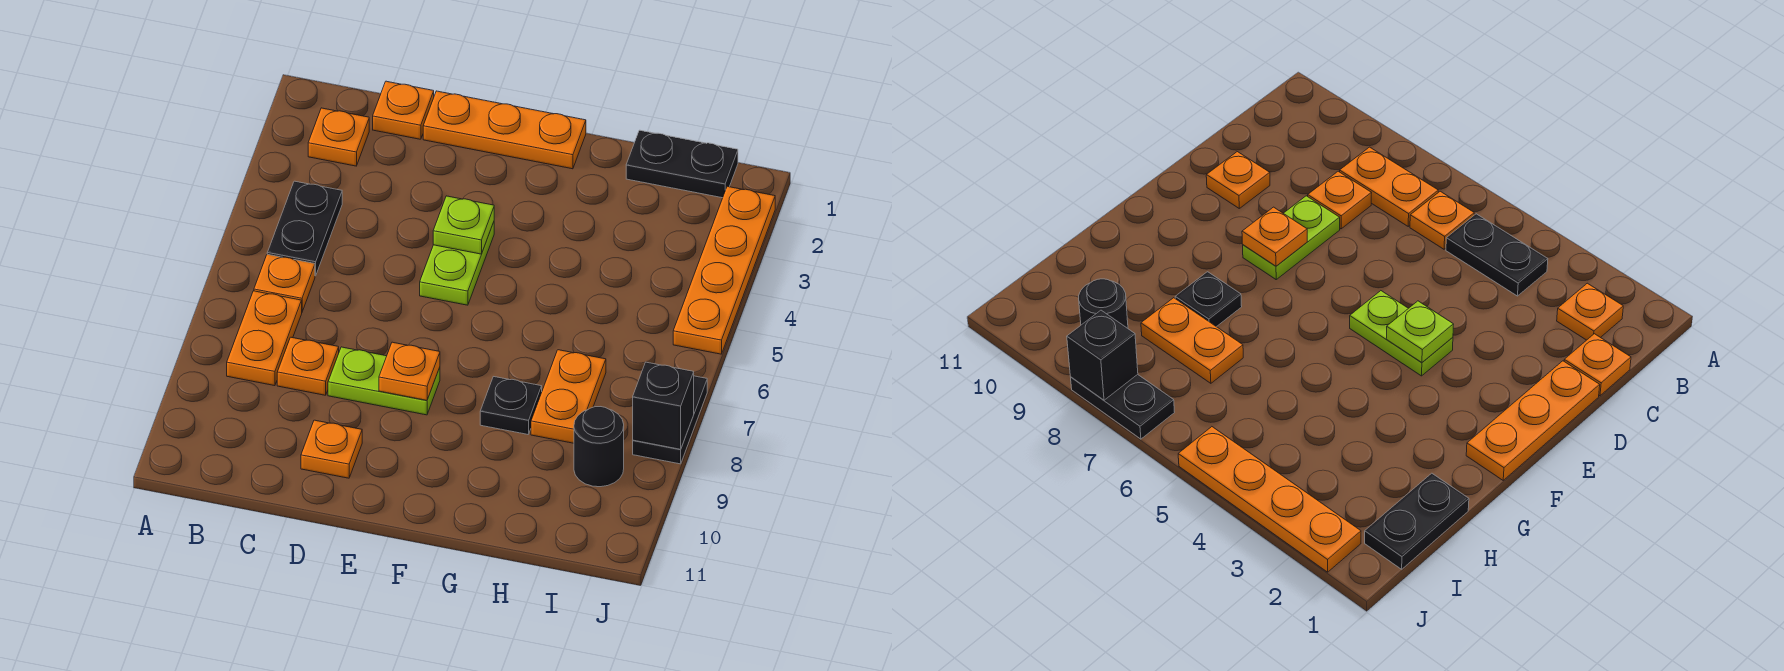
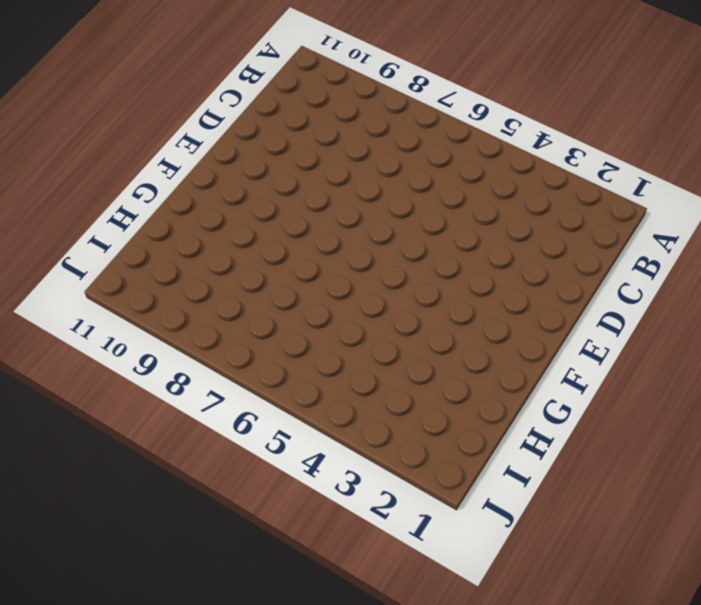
none -> orange plate B2 level 1
none -> black plate B4:B5 level 1
none -> orange plate B6 level 1

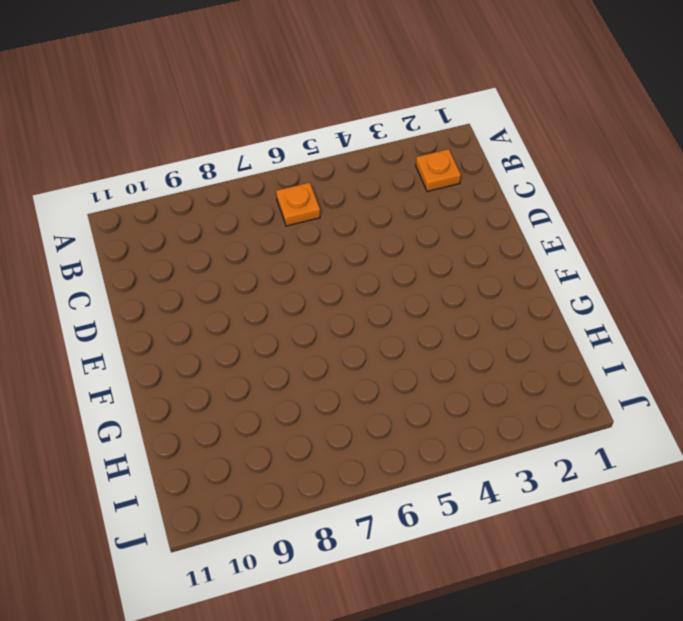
none -> black plate B4:B5 level 1
none -> orange plate B7:B8 level 1
none -> orange plate C1 level 1

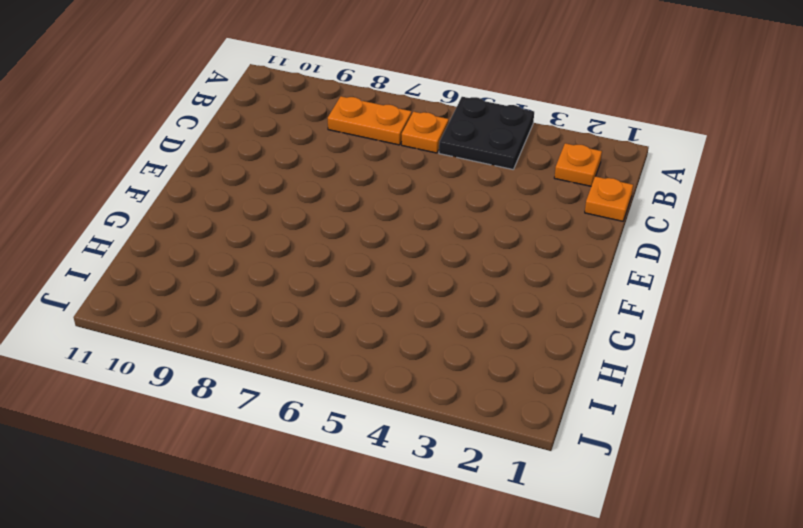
black plate A4:B5 level 1 -> black plate B4:B5 level 1
none -> orange plate C8 level 1
none -> orange plate D1:F1 level 1
none -> lime plate D8:E8 level 1

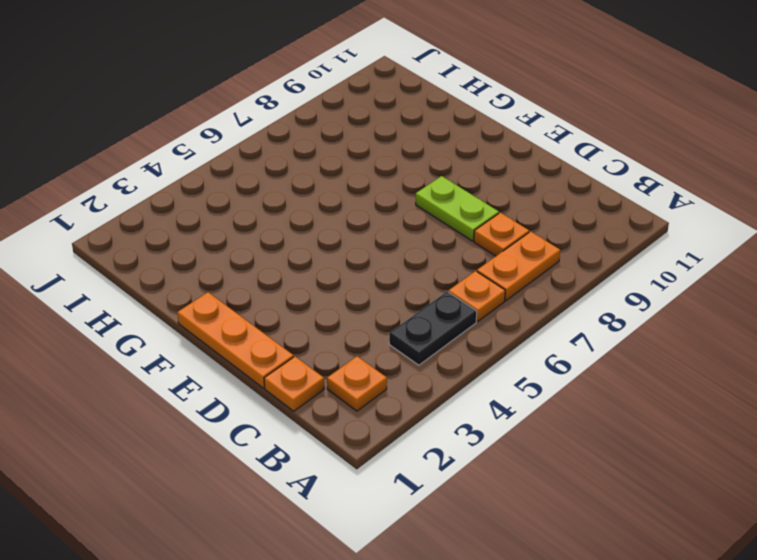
none -> orange plate D10 level 1
none -> lime plate E4:E5 level 1
none -> black plate G8 level 1

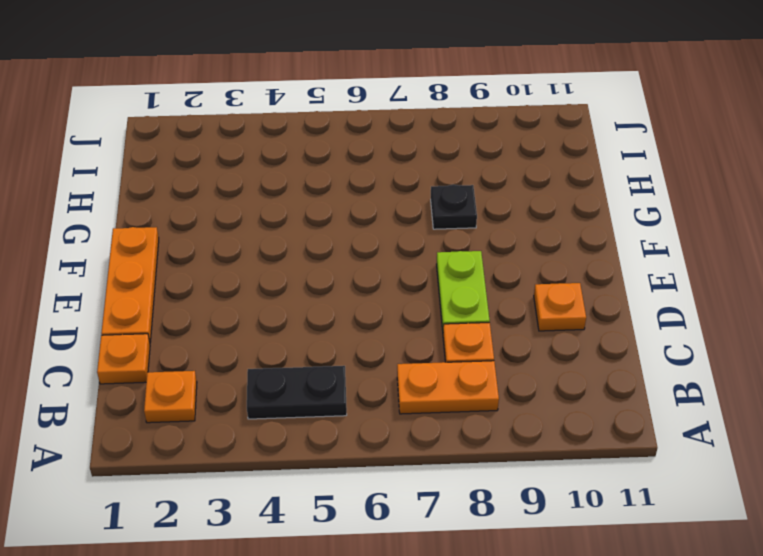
none -> orange plate B6 level 1
none -> lime plate E4:E5 level 1
none -> black plate H1:I1 level 1

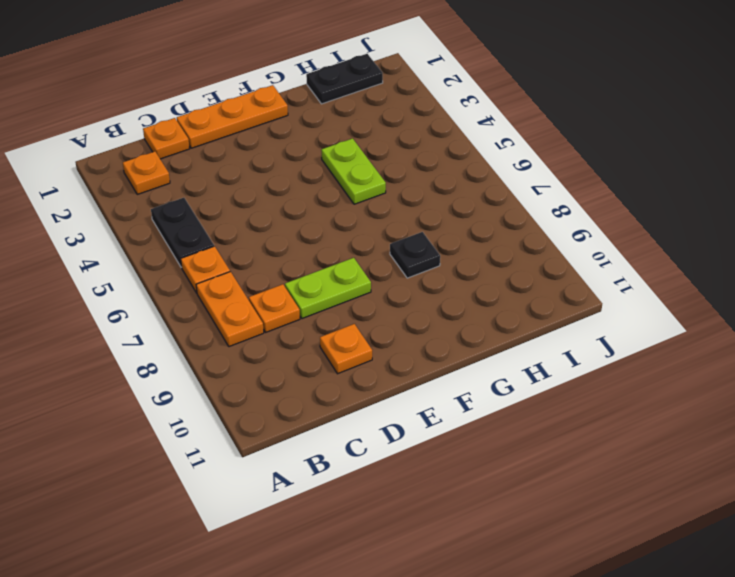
lime plate G4:G5 level 1 -> lime plate E4:E5 level 1
none -> orange plate H7:H8 level 1
none -> black round brick I9 level 1
none -> orange plate J2:J5 level 1

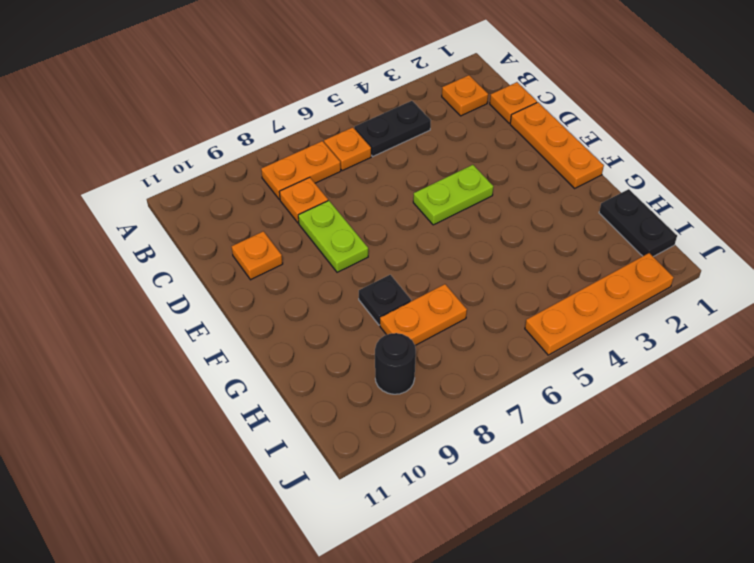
none -> black plate J7:J8 level 1
none -> lime plate E4 level 2
none -> orange plate E8 level 2

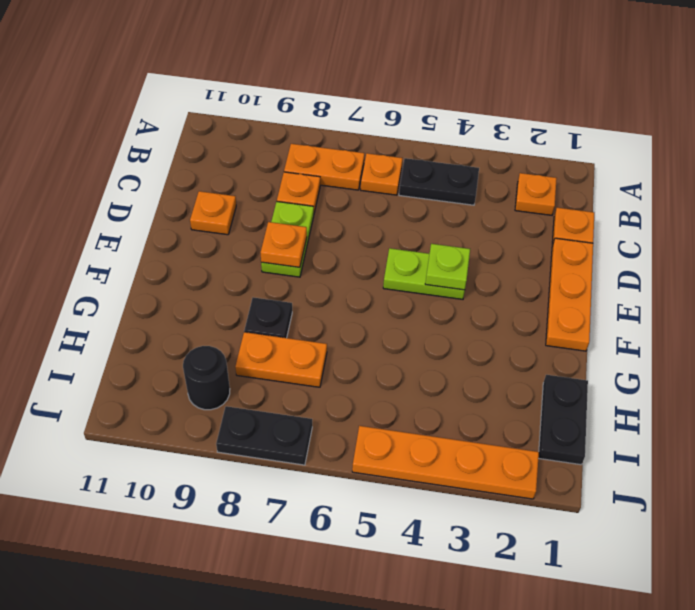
none -> black brick J8 level 2

